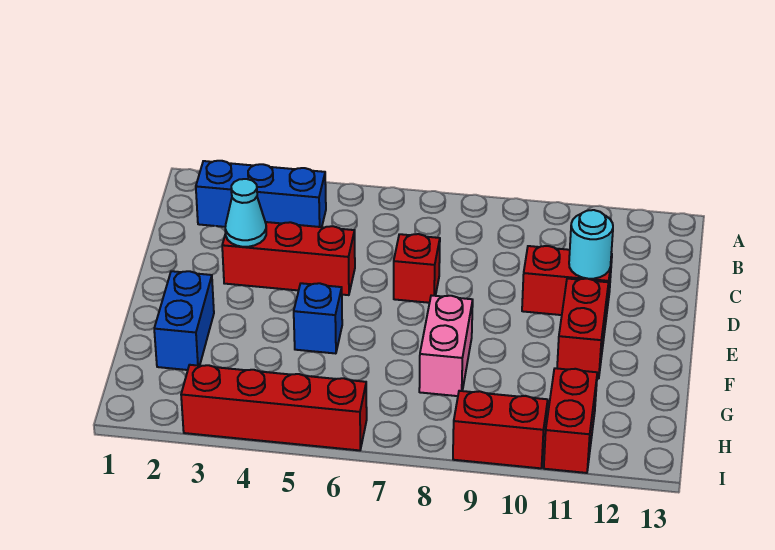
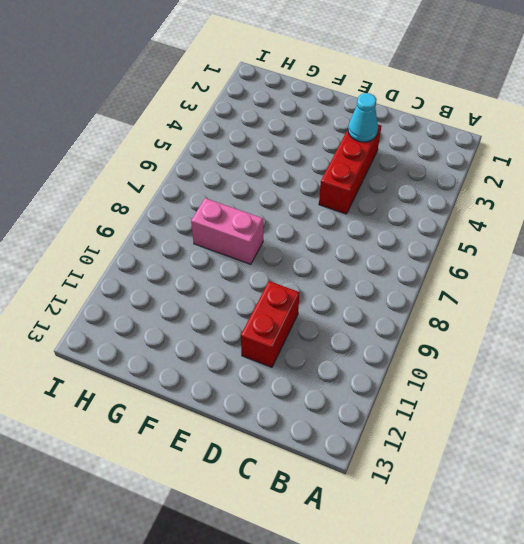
none -> blue brick B2:B4 level 1
none -> red brick D7 level 1
none -> red brick E11:F11 level 1

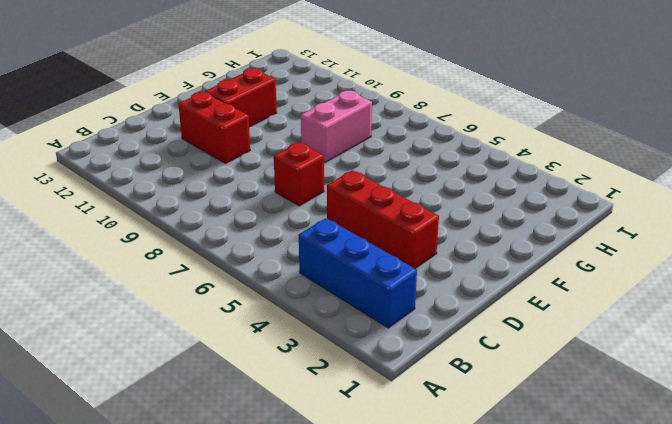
none -> blue brick F2:G2 level 1
none -> blue brick F5 level 1
none -> red brick H11:I11 level 1

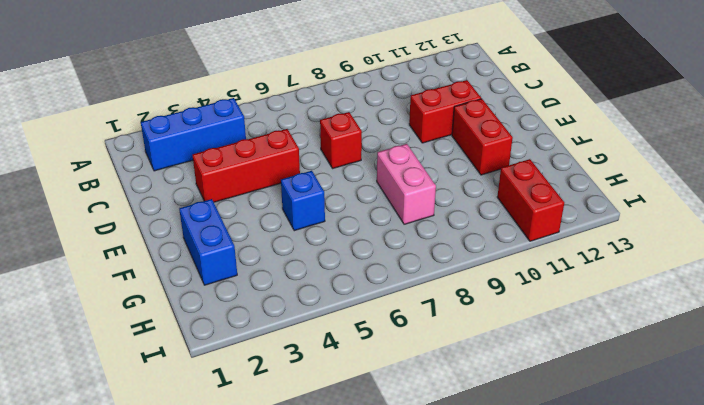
none -> red brick I3:I6 level 1
none -> red brick I9:I10 level 1
none -> cyan cone D3 level 2

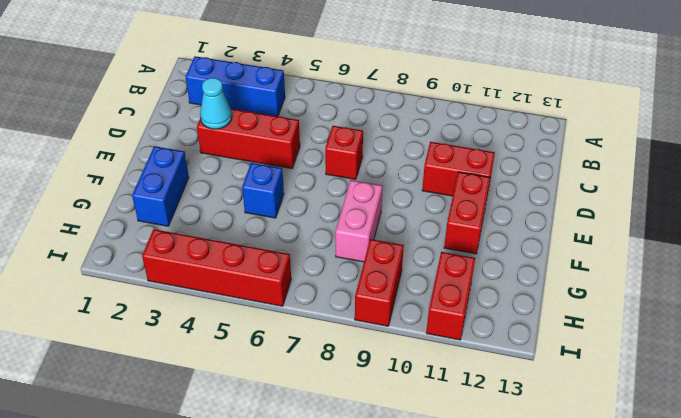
red brick H9:I9 level 1 -> red brick I9:I10 level 1
none -> cyan round brick D11 level 2

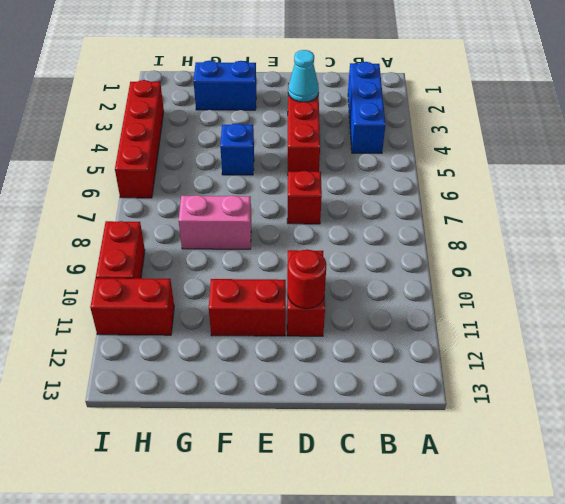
red round brick D11 level 2 -> cyan round brick D11 level 2

